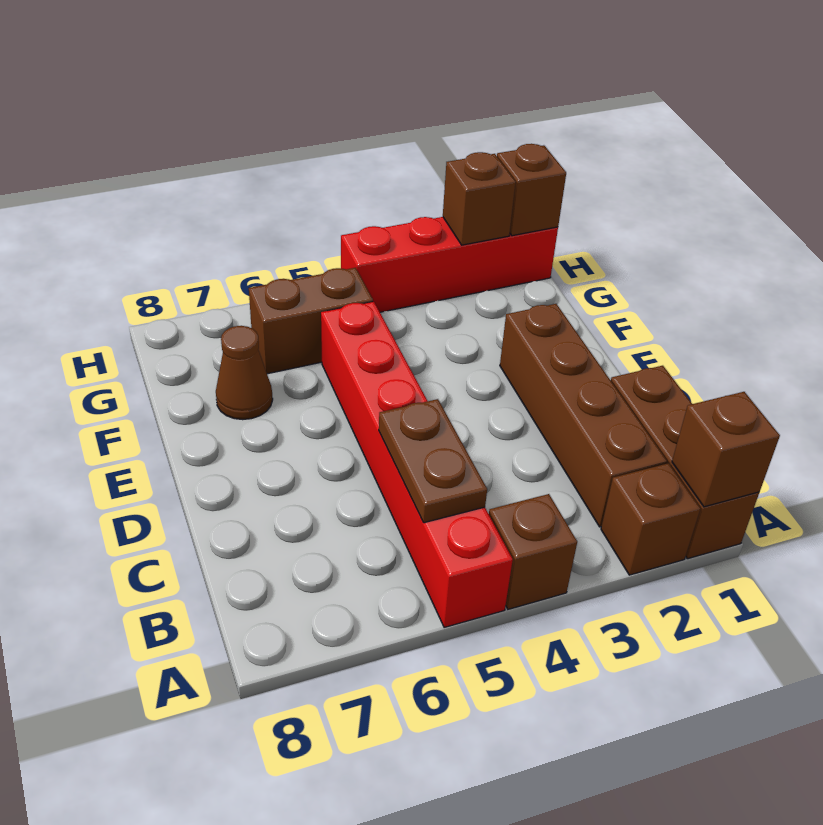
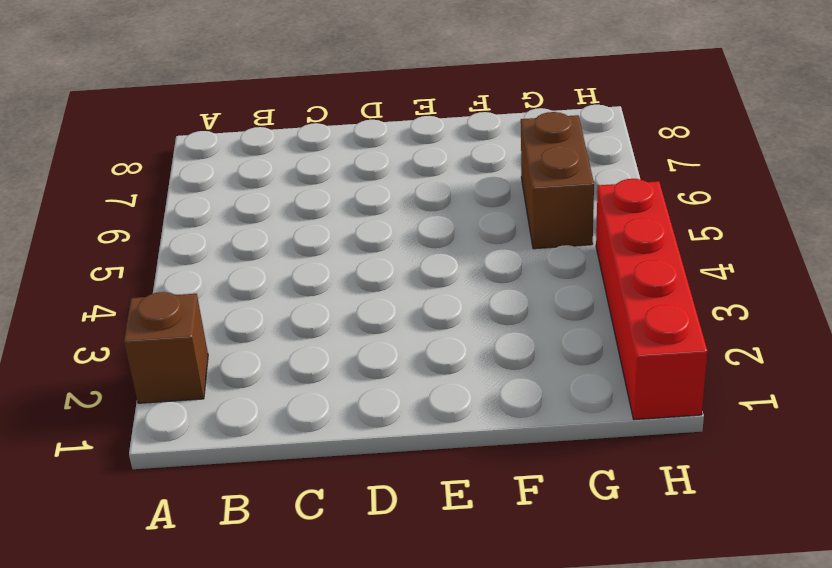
none -> brown brick A1:C1 level 1
none -> brown brick A4 level 1
none -> red brick A5:F5 level 1

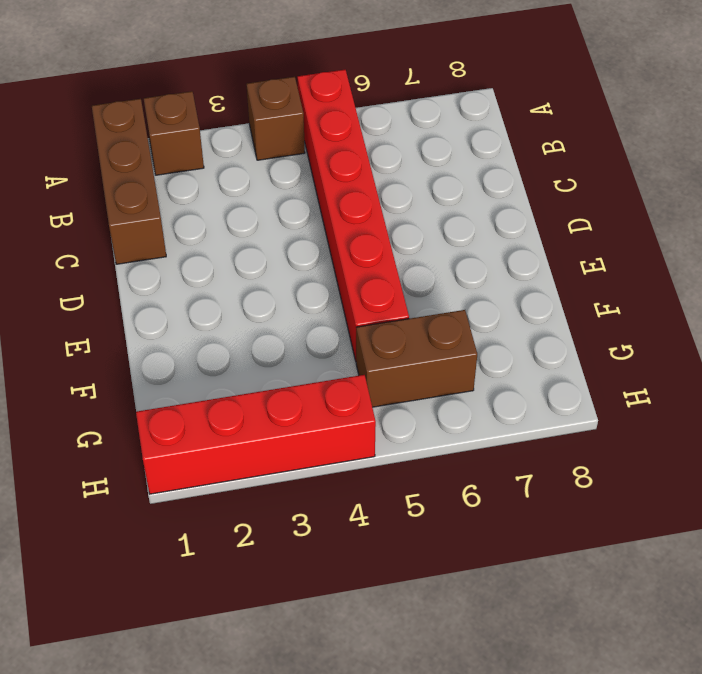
none -> brown brick B2:E2 level 1
none -> brown cone F7 level 1
none -> brown brick A1 level 2

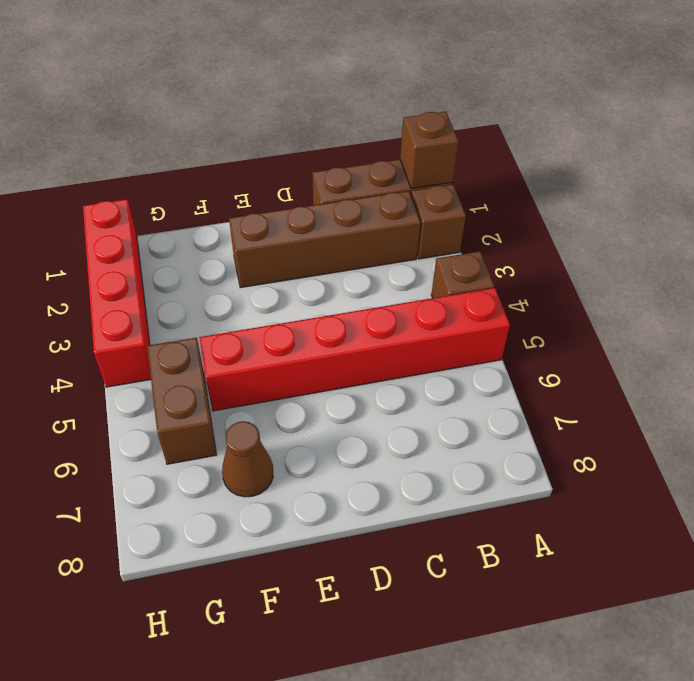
none -> brown plate B5:C5 level 2
none -> brown brick H1 level 2
none -> brown brick H2 level 2

